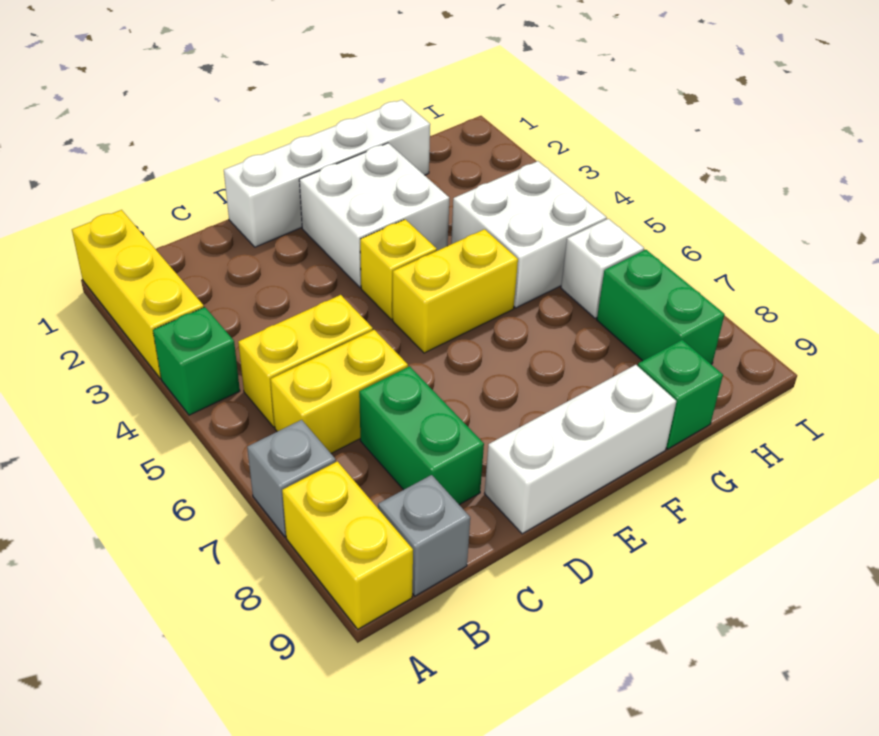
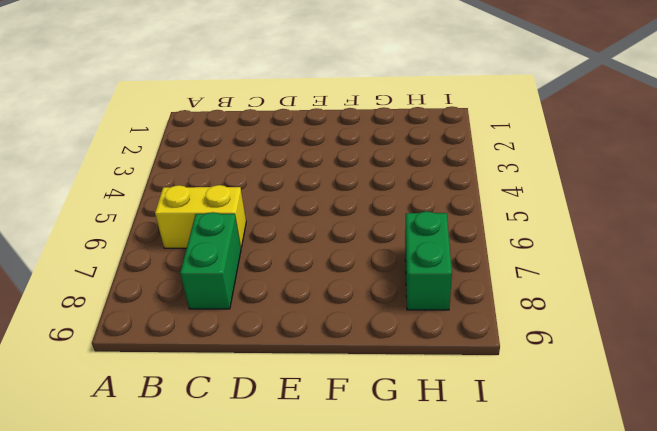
none -> yellow brick A1:A3 level 1
none -> green brick A4 level 1
none -> grey brick A7 level 1

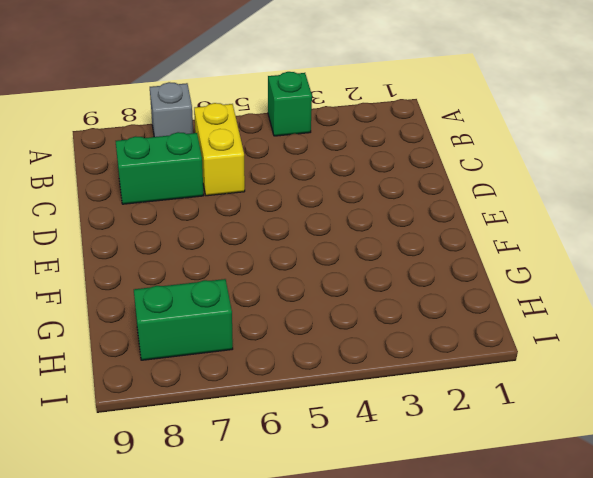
none -> yellow brick A1:A3 level 1
none -> yellow brick A8:A9 level 1
none -> yellow brick B5:C5 level 1

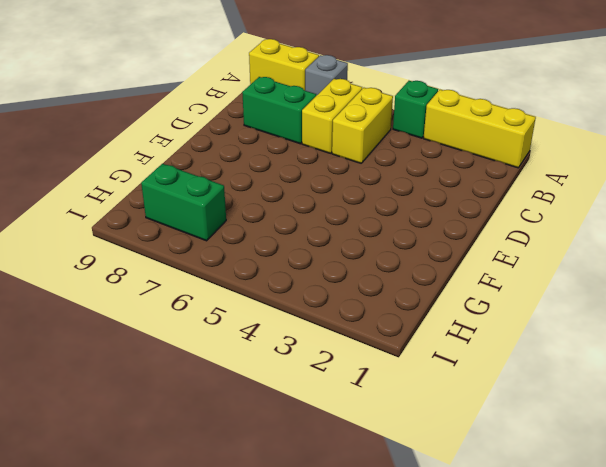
none -> grey brick B9 level 1
none -> white brick D1:G1 level 1
none -> white brick D9:F9 level 1

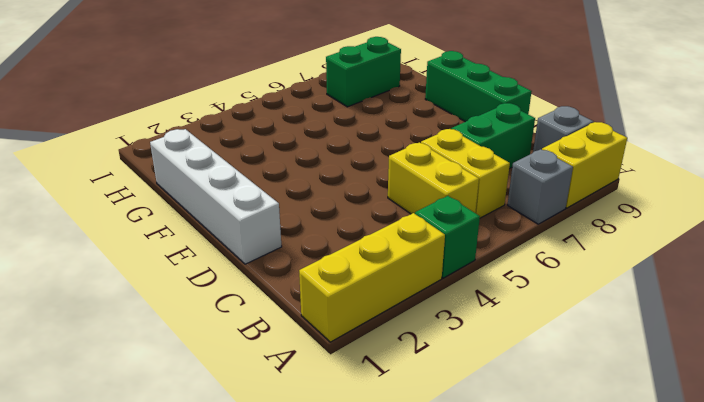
green brick D9:F9 level 1 -> white brick D9:F9 level 1
none -> white brick E2:F3 level 1
none -> yellow brick E4 level 1
none -> yellow brick E5:F5 level 1

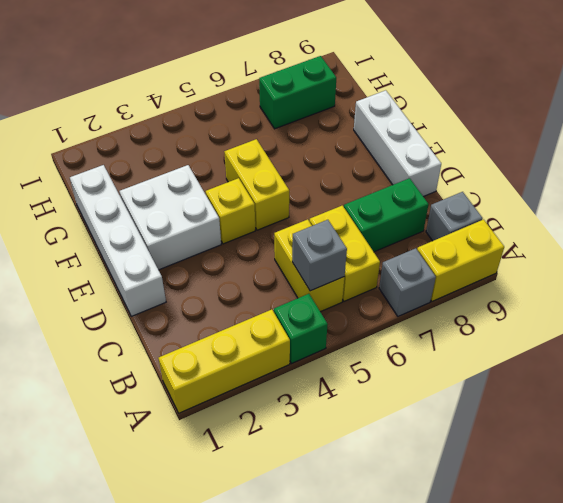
grey brick B5 level 2 -> none
none -> white brick G4:H5 level 1
none -> green brick G9 level 1
none -> white brick H6 level 1

